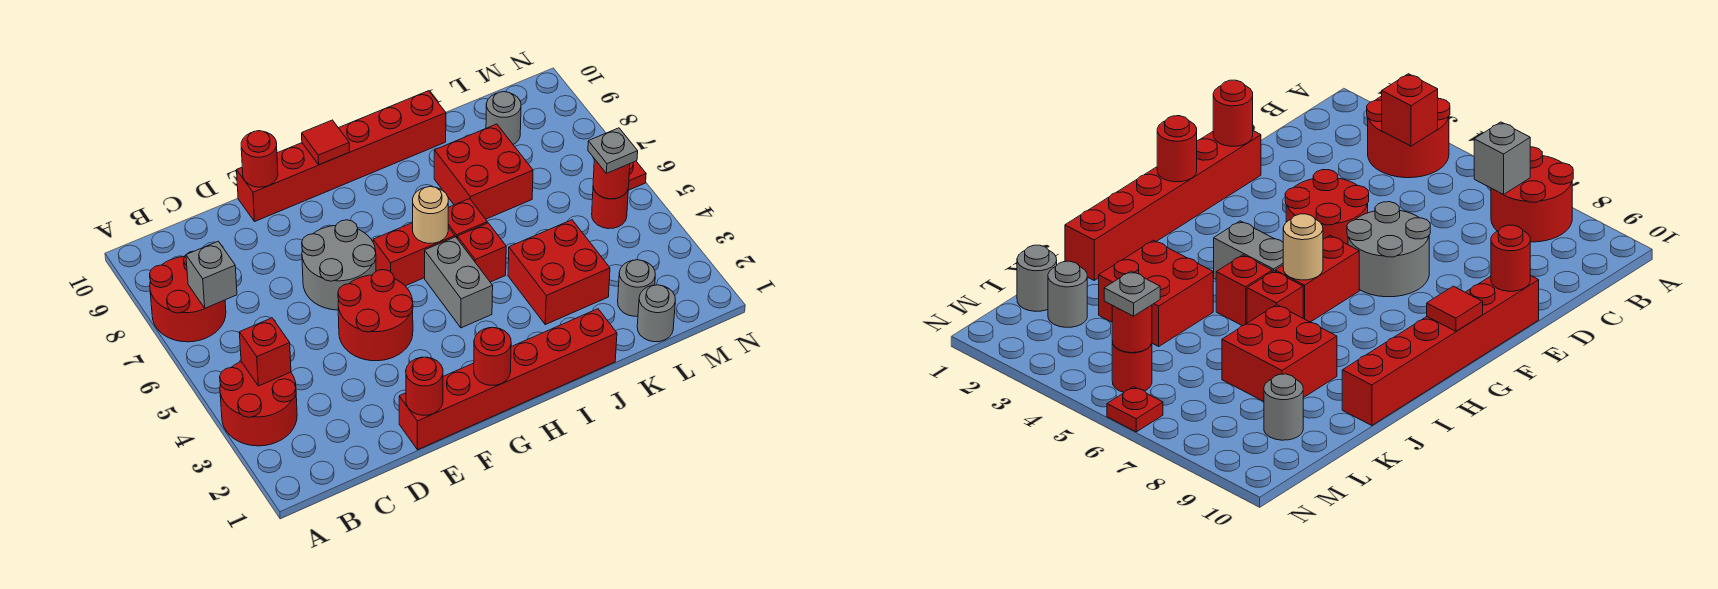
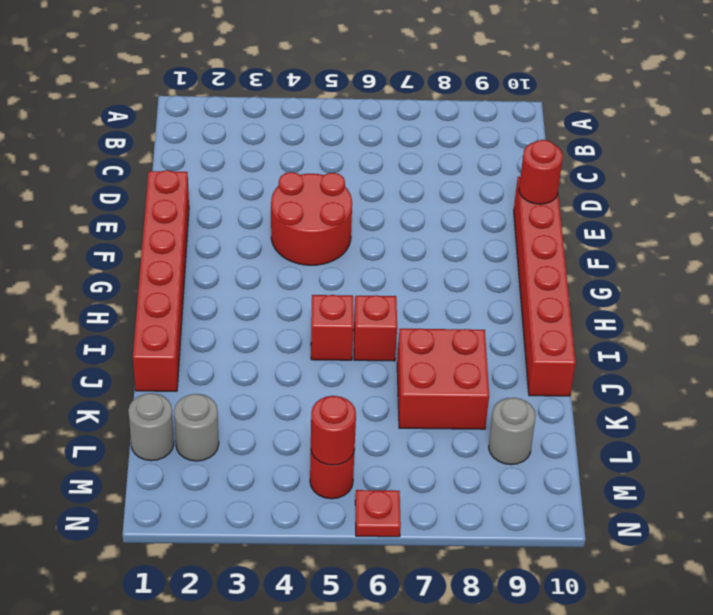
none -> red round brick A3:B4 level 1
none -> red round brick A7:B8 level 1
none -> grey round brick E6:F7 level 1

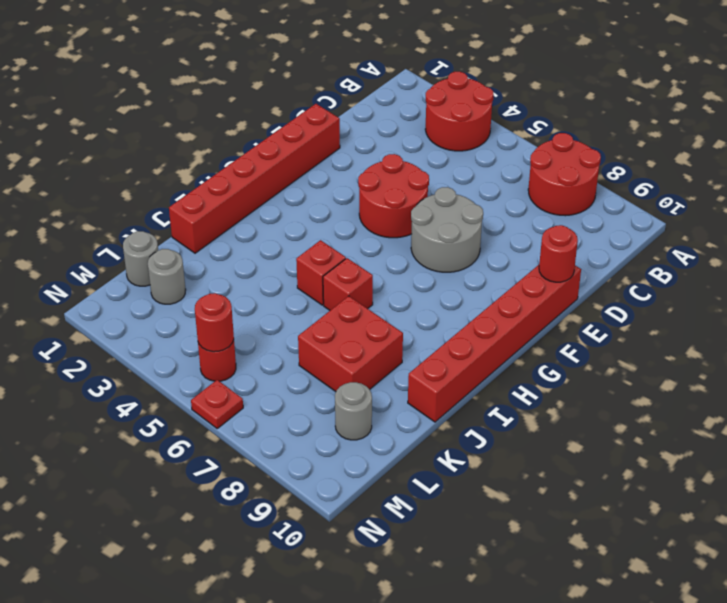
none -> red brick G6:H6 level 1
none -> grey brick H4:H5 level 1
none -> red brick J3:K4 level 1

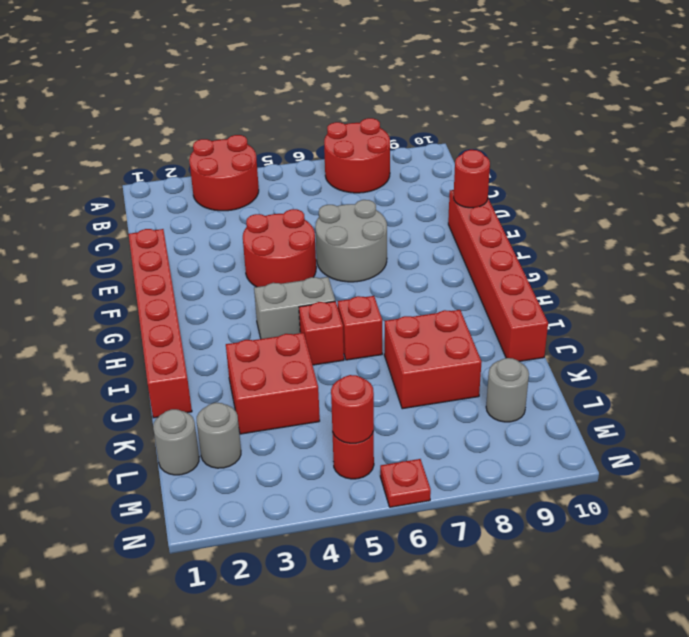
none -> red brick G6:H6 level 1
none -> red brick B4 level 2
none -> grey brick B7 level 2

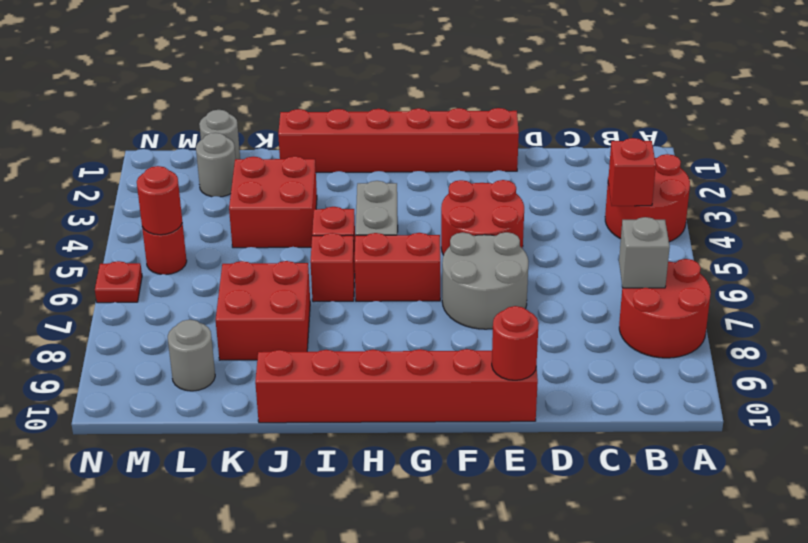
none -> red round brick E1 level 2
none -> red round brick G1 level 2
none -> red tile G10 level 2

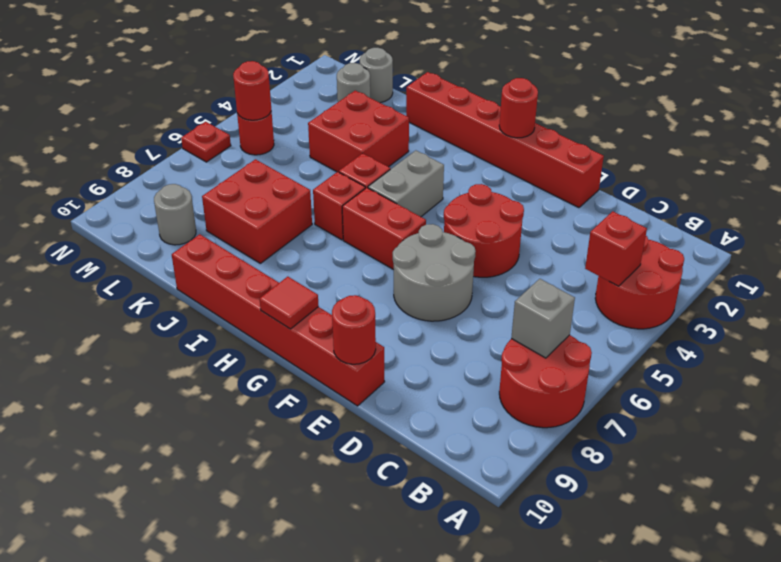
none -> red round brick E1 level 2
none -> tan round brick H6 level 2
none -> grey plate M5 level 3

